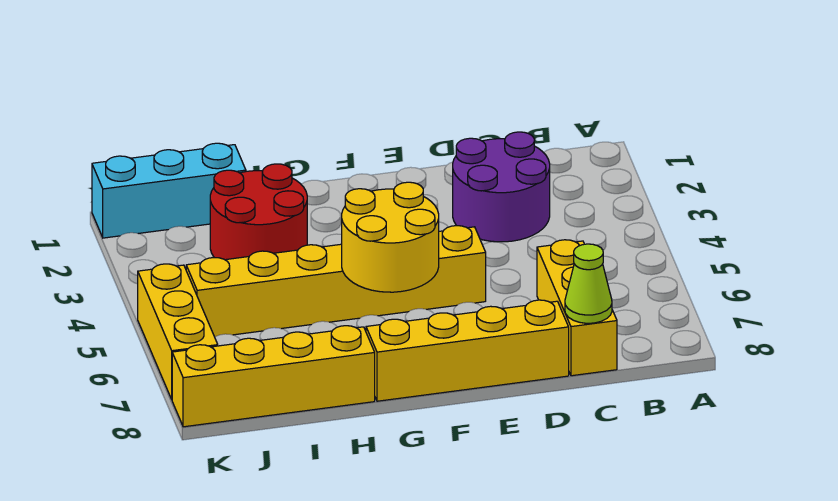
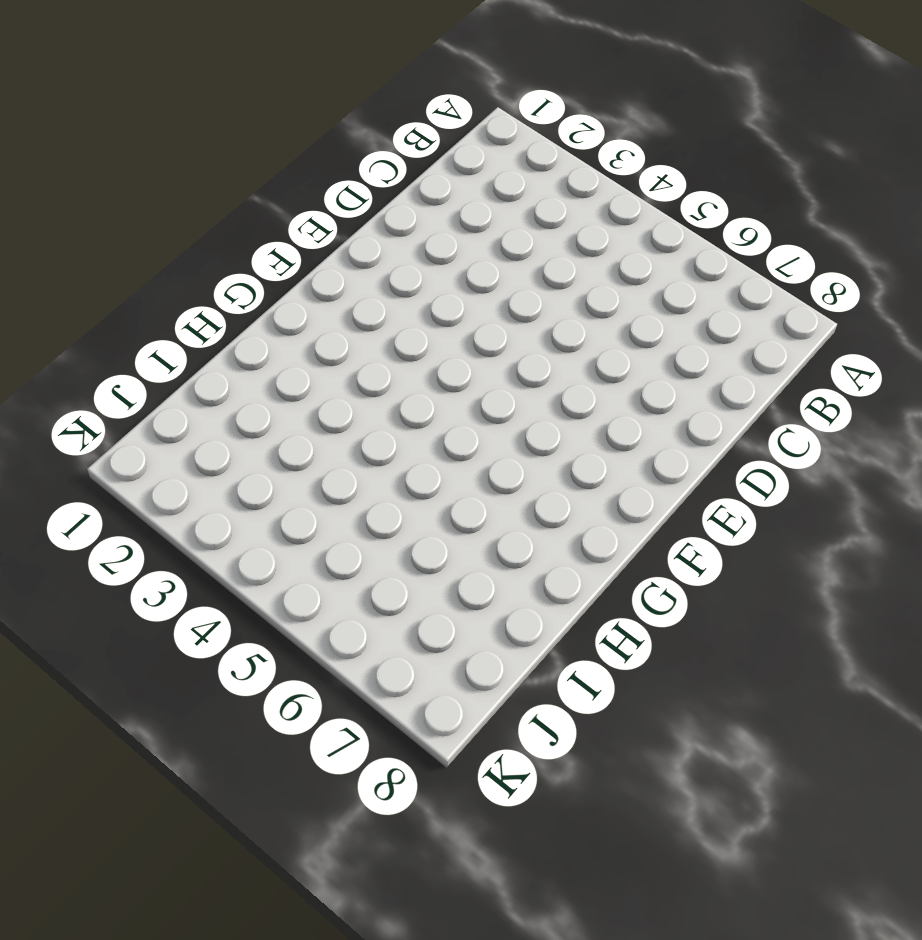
none -> purple round brick C2:D3 level 1
none -> yellow brick C6:C8 level 1

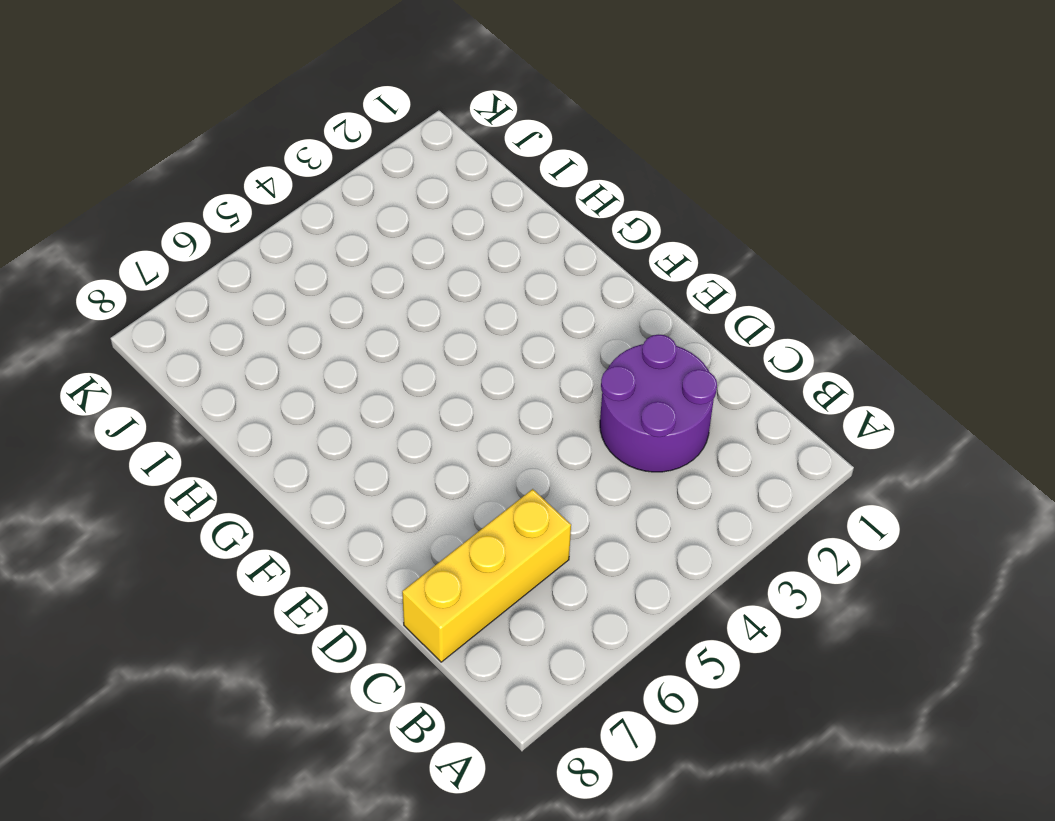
none -> yellow brick D8:G8 level 1
none -> yellow brick E5:J5 level 1

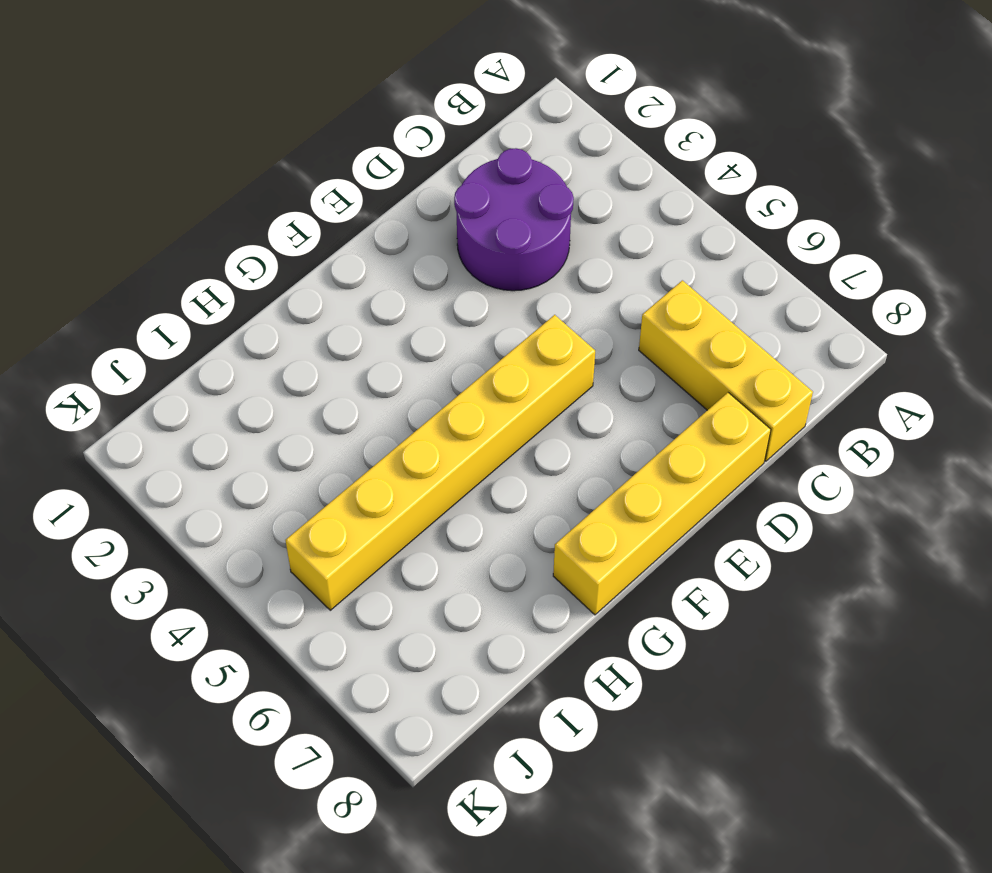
none -> red round brick H2:I3 level 1
none -> yellow brick H8:K8 level 1

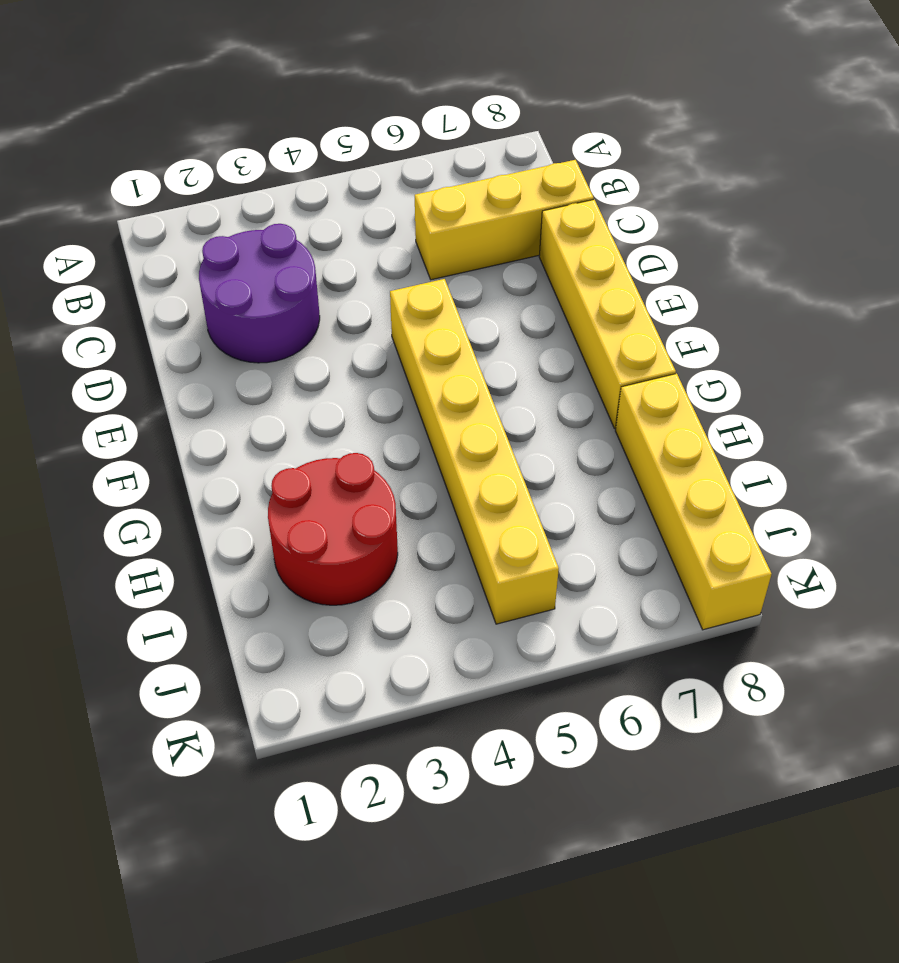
none -> cyan brick I1:K1 level 1
none -> yellow brick K5:K7 level 1

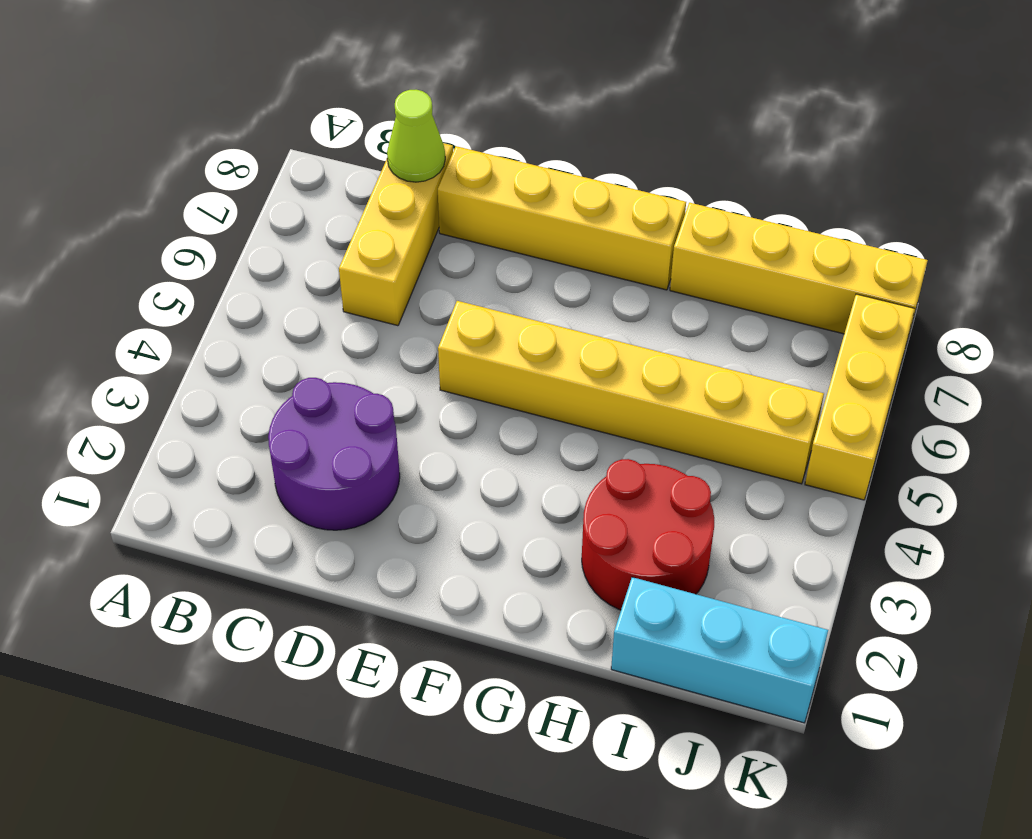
none -> yellow round brick F5:G6 level 2

